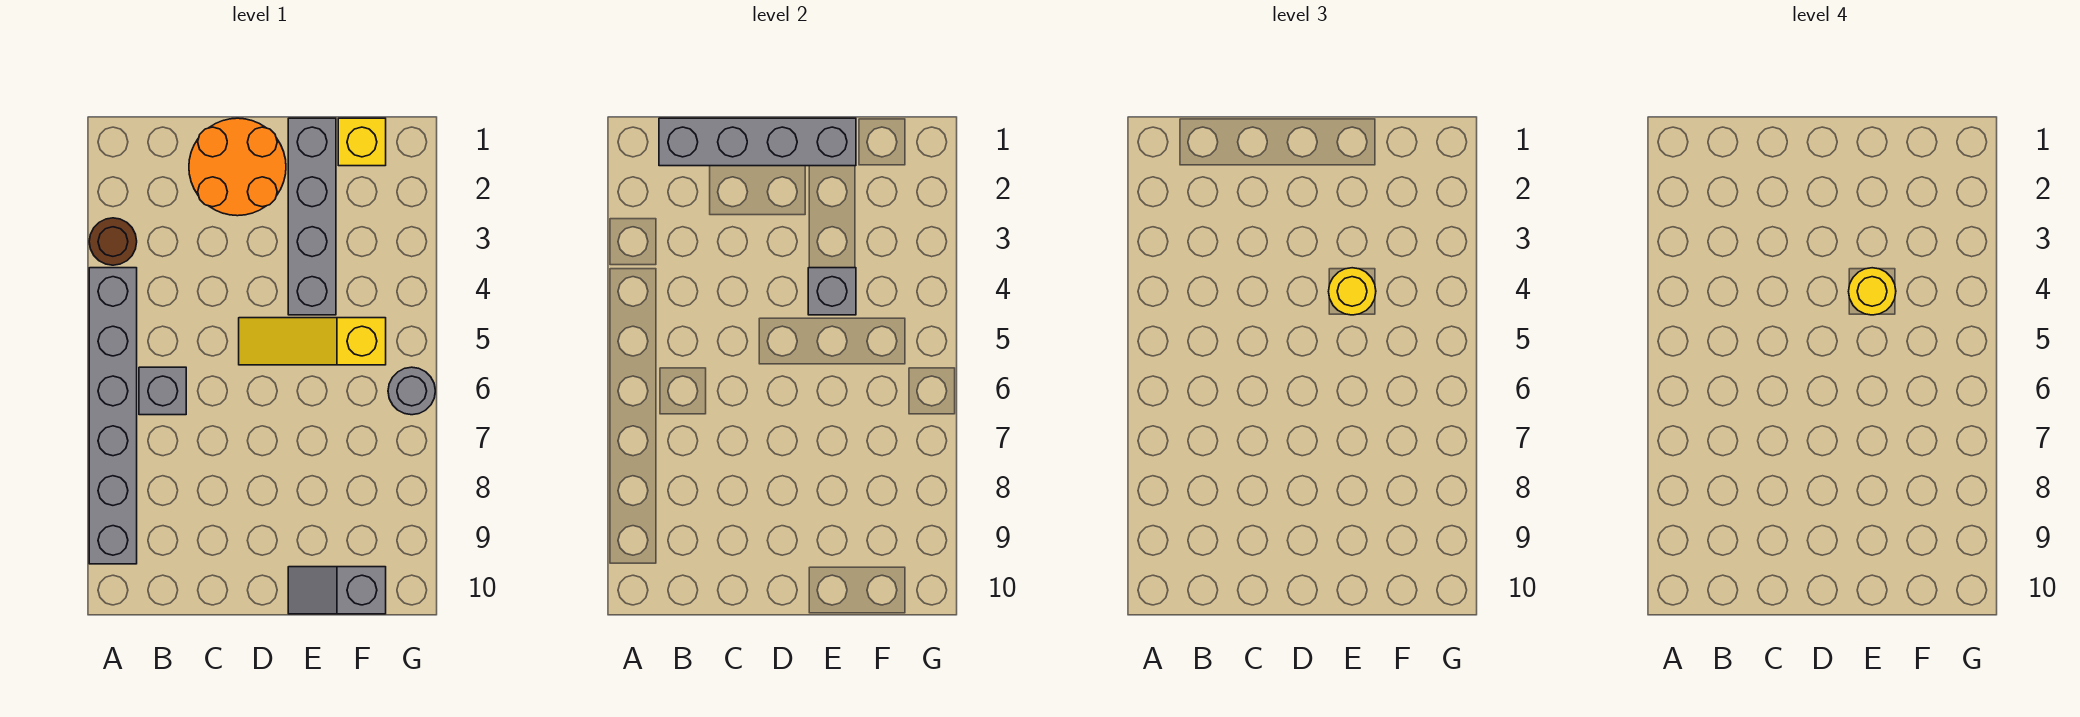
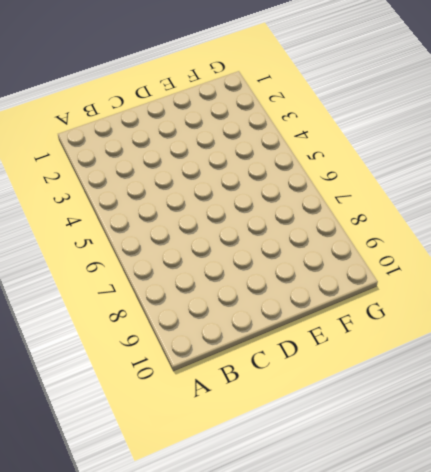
none -> brown round brick A3 level 1
none -> grey brick A4:A9 level 1
none -> grey brick B6 level 1

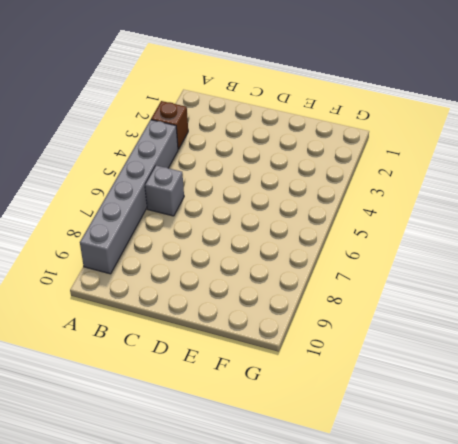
brown brick A3 level 1 -> brown round brick A3 level 1
none -> orange round brick C1:D2 level 1
none -> yellow slope D5:F5 level 1 top F
none -> grey brick E1:E4 level 1

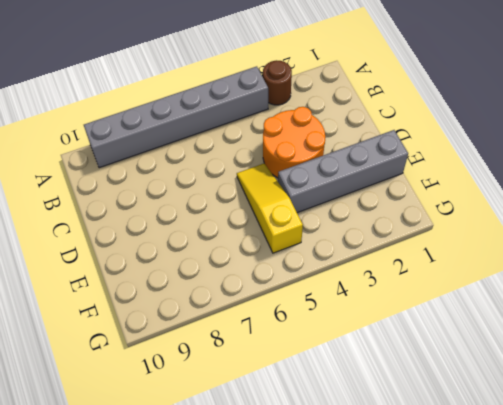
orange round brick C3:D4 level 1 -> orange round brick C1:D2 level 1
none -> grey brick B6 level 1
none -> grey slope E10:F10 level 1 top F
none -> yellow brick F1 level 1

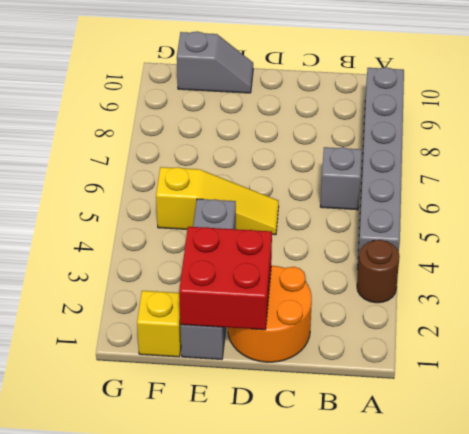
red brick D1:E2 level 2 -> grey brick B1:E1 level 2
none -> grey round brick G6 level 1
none -> grey brick E4 level 2
none -> yellow round brick E4 level 3

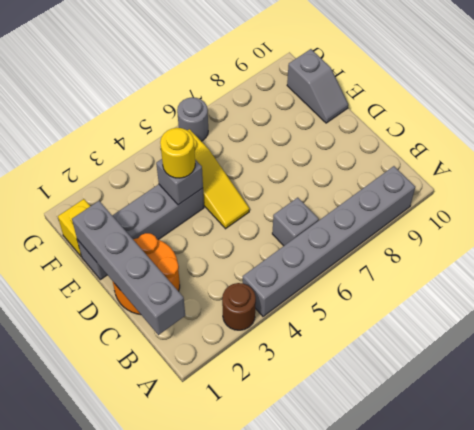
none -> yellow round brick E4 level 4

